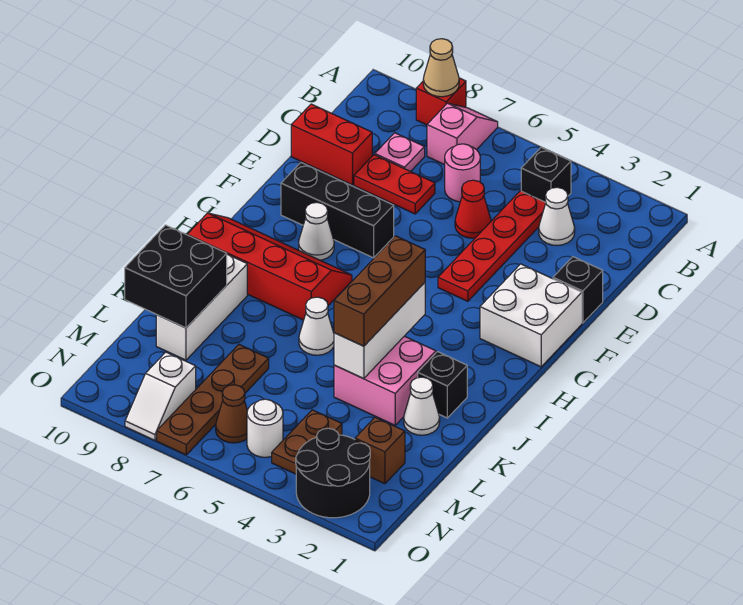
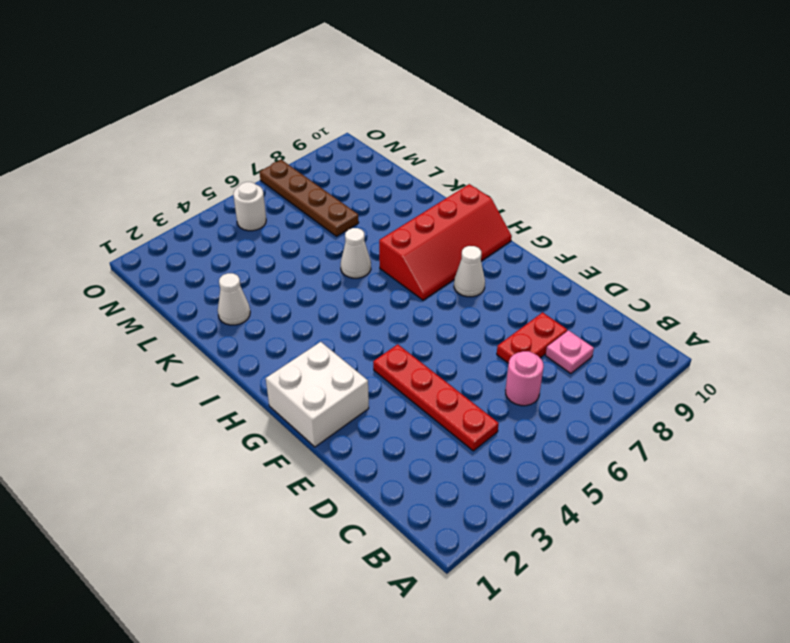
none -> pink slope A7:B7 level 1 top B
none -> red brick A8 level 1
none -> black brick B4 level 1
none -> white cone C3 level 1

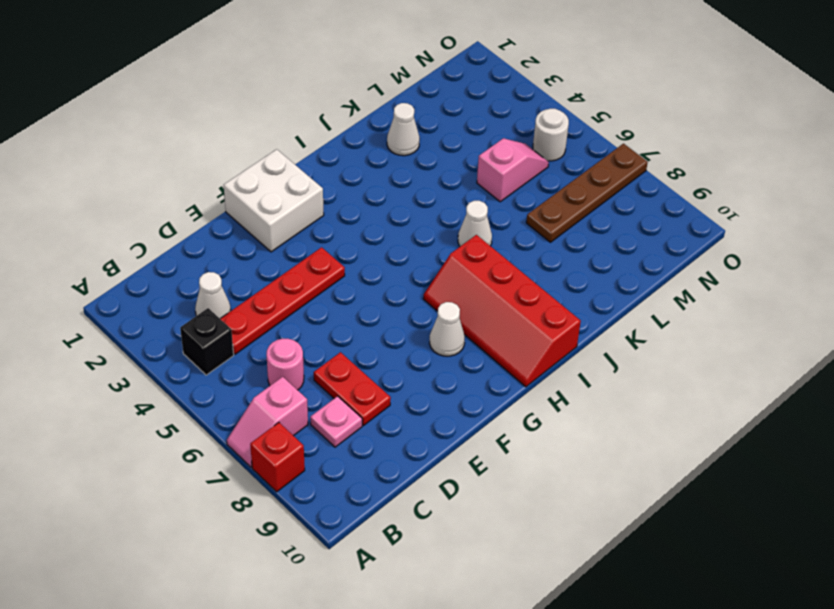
pink slope L5:M5 level 1 top L -> none
none -> red cone D5 level 1
none -> red brick D9:D10 level 1
none -> black brick E1 level 1
none -> black brick F7:F9 level 1

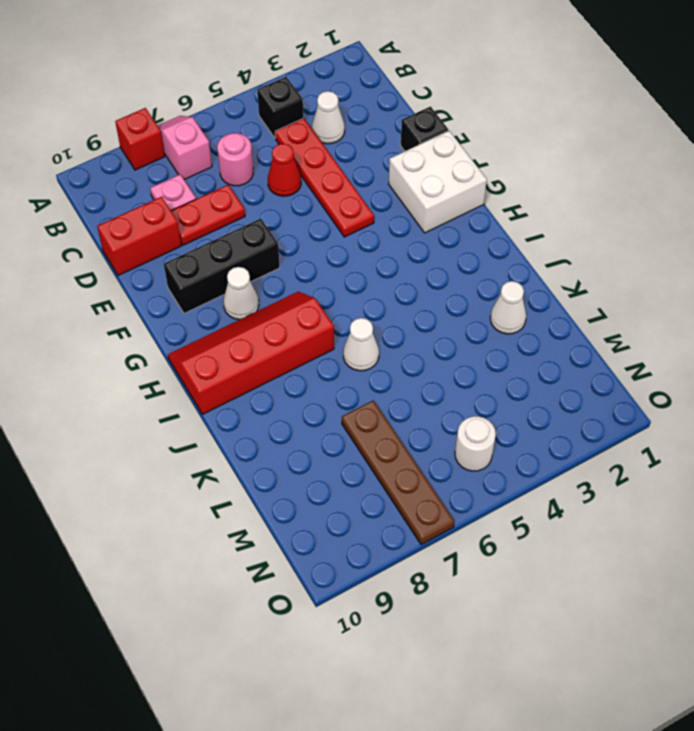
none -> black brick J2 level 1
none -> pink brick J3:K4 level 1
none -> white brick J9:L9 level 1
none -> brown brick M2 level 1

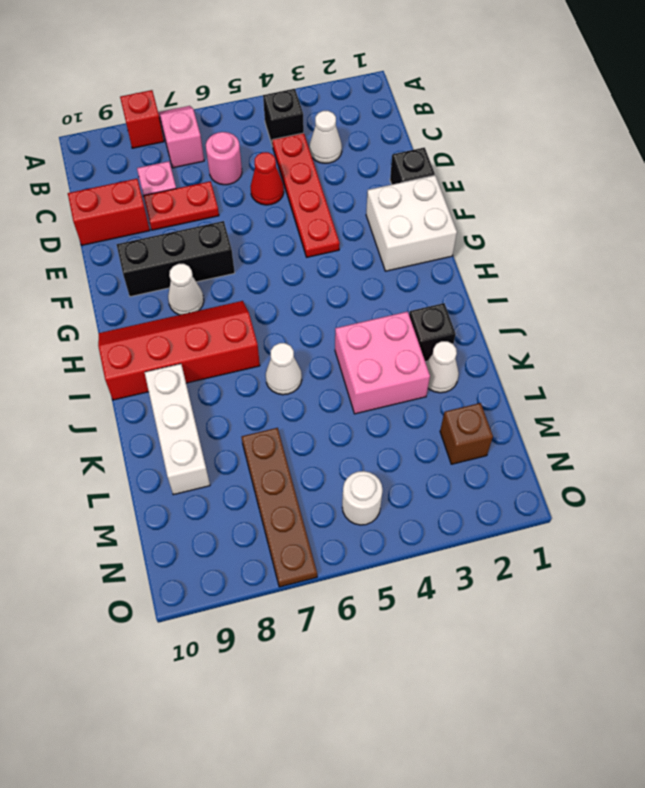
none -> brown plate M4:N4 level 1
none -> black round brick N2:O3 level 1
none -> brown cone N6 level 1
none -> white slope N8:O8 level 1 top N

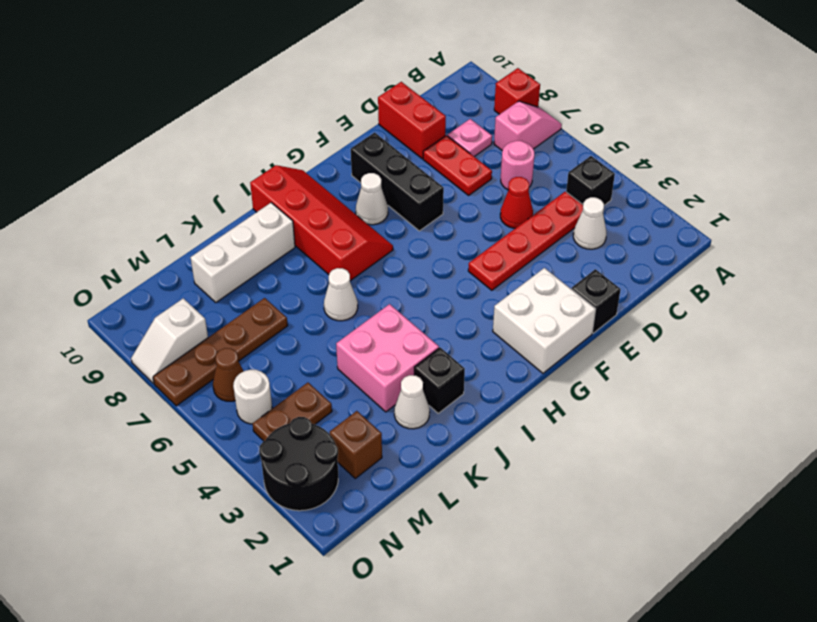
none -> tan cone A8 level 2
none -> white brick I4:K4 level 2
none -> black brick K9:L10 level 2
none -> brown brick I4:K4 level 3

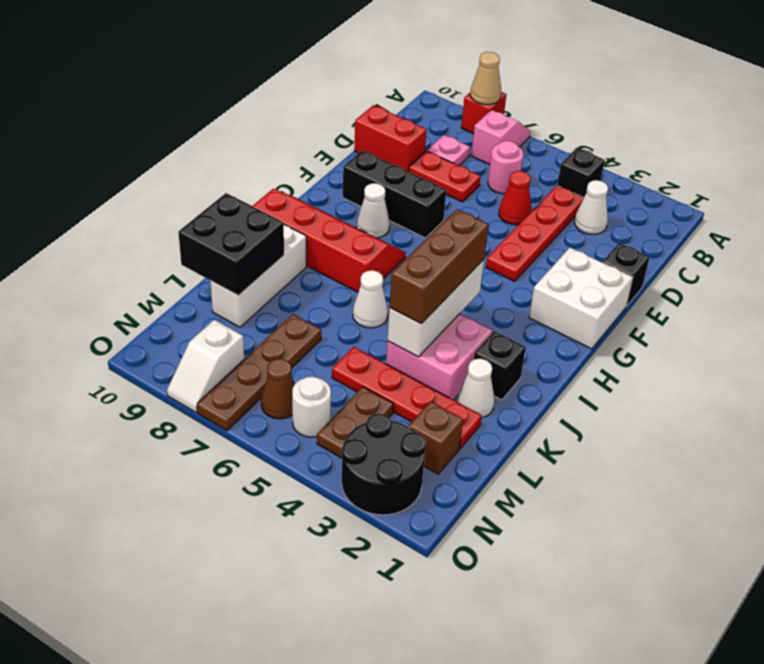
red plate L2:L5 level 1 -> none

